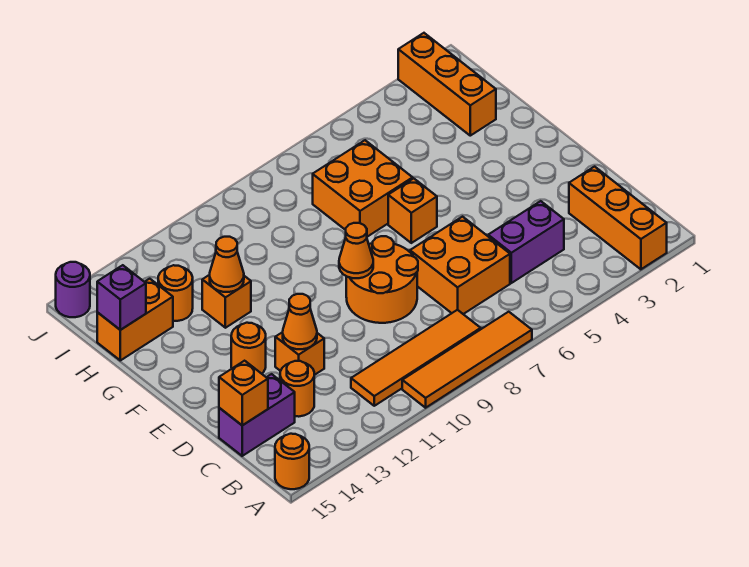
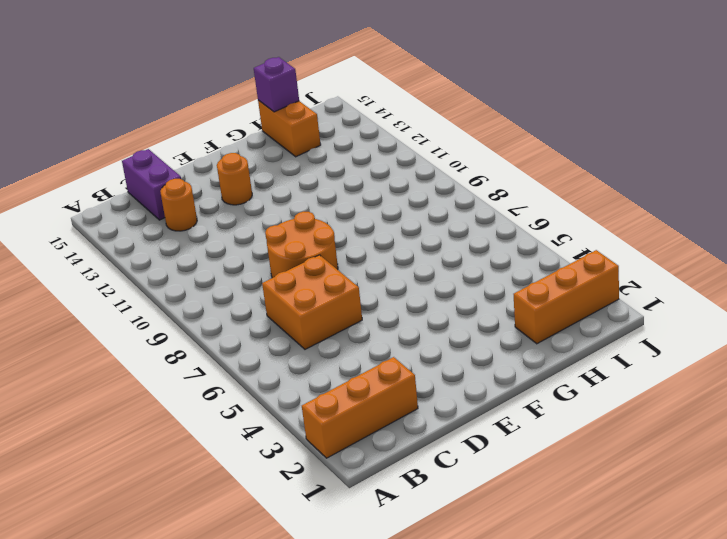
none -> orange tile A7:A10 level 1
none -> orange round brick A15 level 1
none -> orange tile B8:B11 level 1

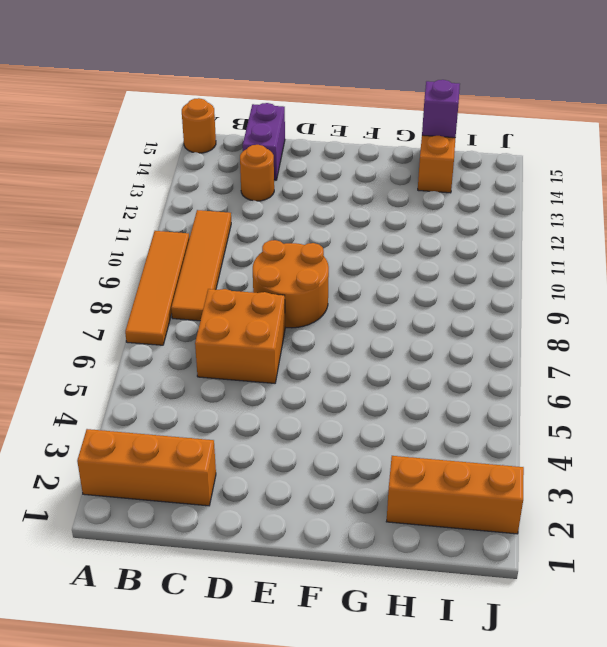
none -> purple brick C4:C5 level 1
none -> orange brick D12 level 1
none -> orange round brick E13 level 1

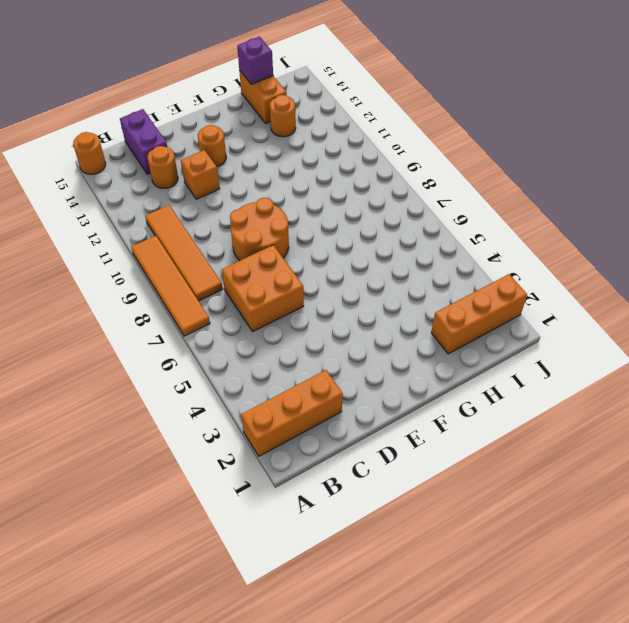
none -> purple brick C4:C5 level 1
none -> orange brick F6 level 1
none -> orange brick G6:H7 level 1

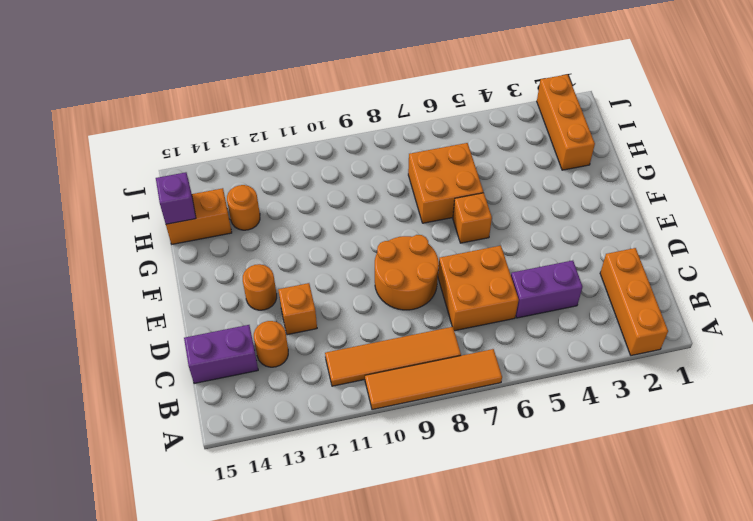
none -> orange round brick A15 level 1
none -> orange brick G12 level 1
none -> purple round brick J15 level 1

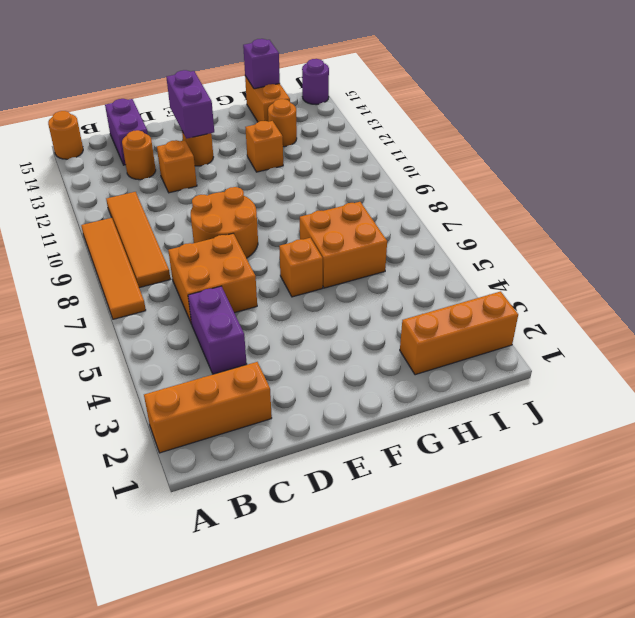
purple brick E13:E14 level 2 -> none
none -> orange brick C15 level 2
none -> orange cone D12 level 2
none -> orange cone E9 level 2

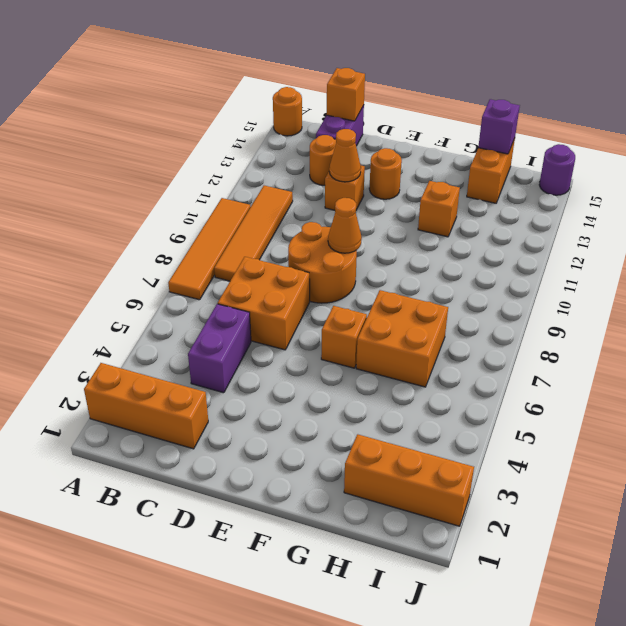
none -> orange round brick H13 level 1
none -> orange cone G12 level 2

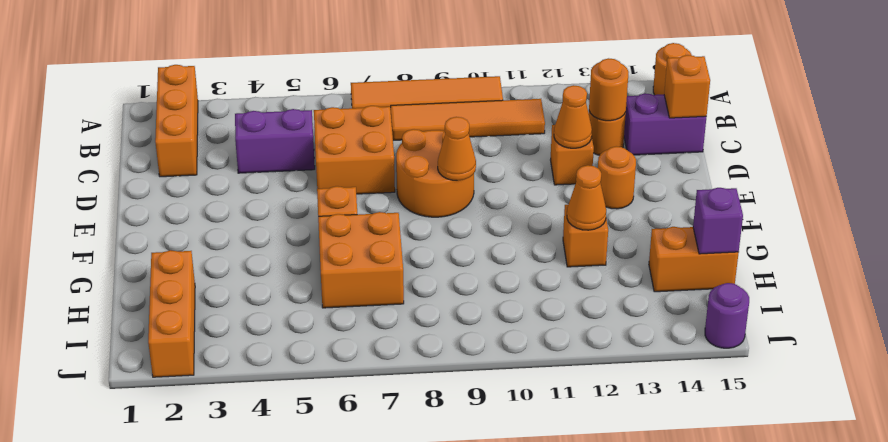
orange round brick C13 level 2 -> orange round brick H13 level 1

